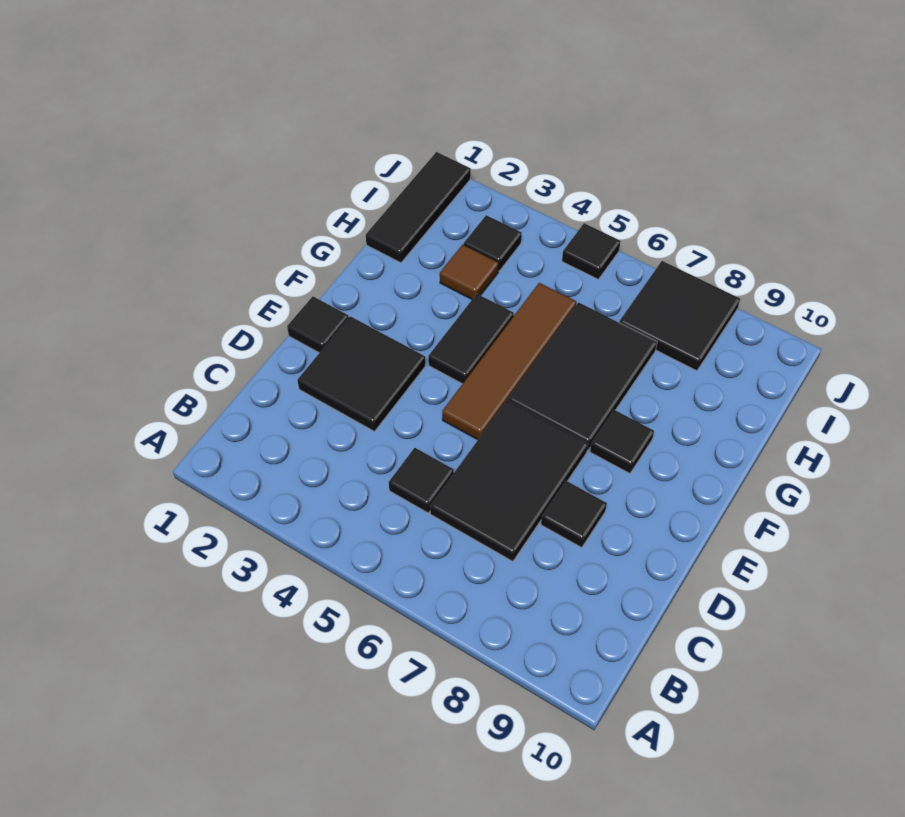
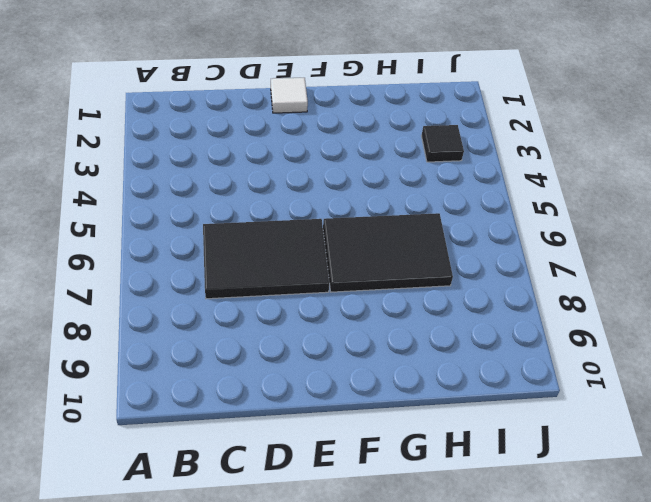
white tile E1 level 1 -> black tile E1 level 1
none -> black tile C5 level 1
none -> black tile D2:E3 level 1
none -> black tile D8 level 1

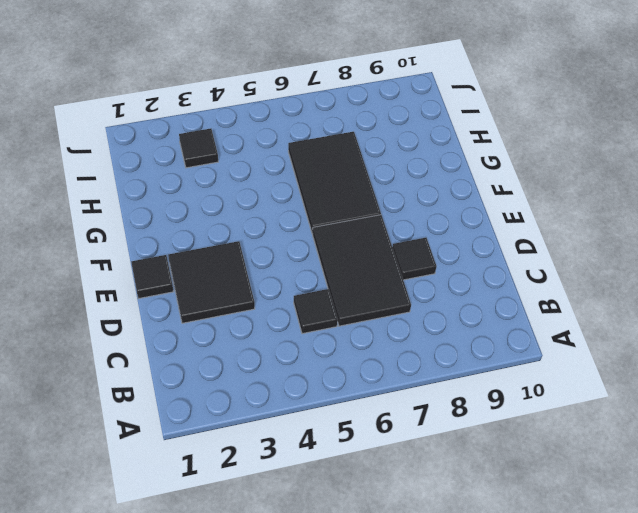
none -> brown tile E5:H5 level 1
none -> black tile F4:G4 level 1
none -> black tile F8 level 1

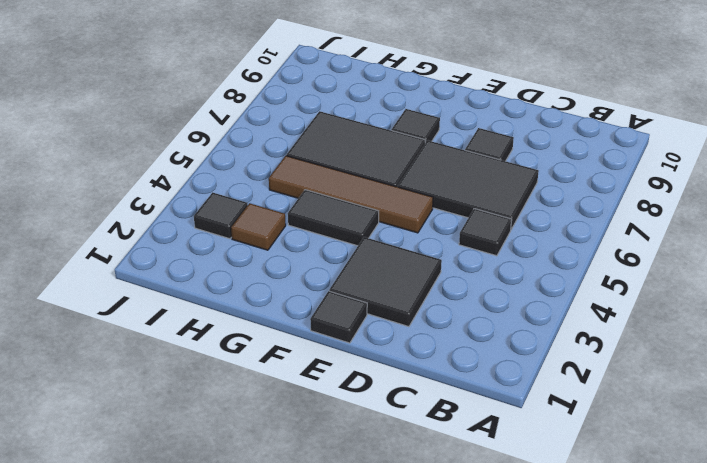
none -> black tile H1:J1 level 1
none -> black tile I7:J8 level 1
none -> black tile J5 level 1

